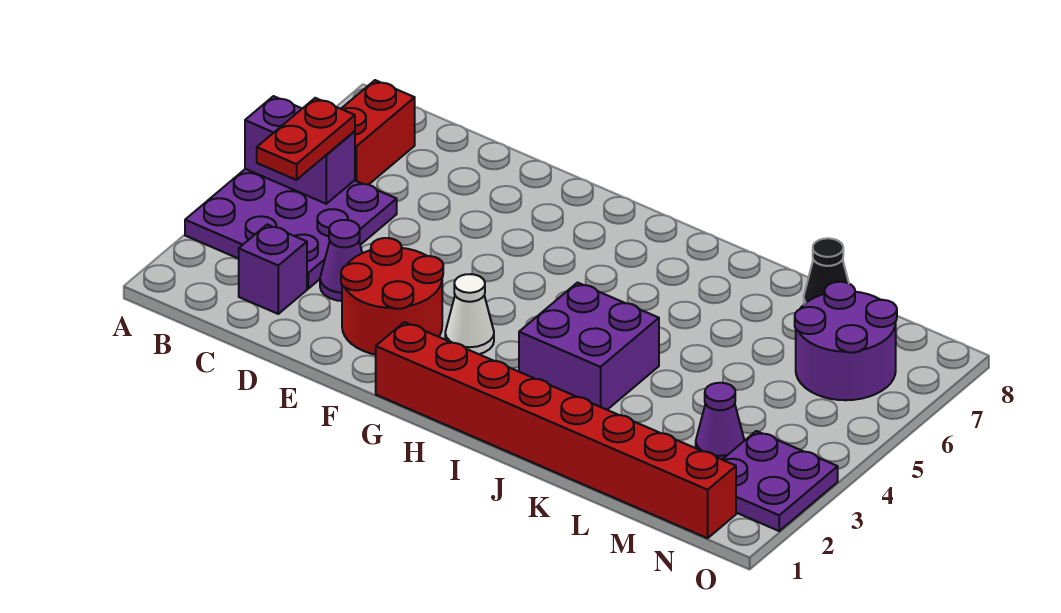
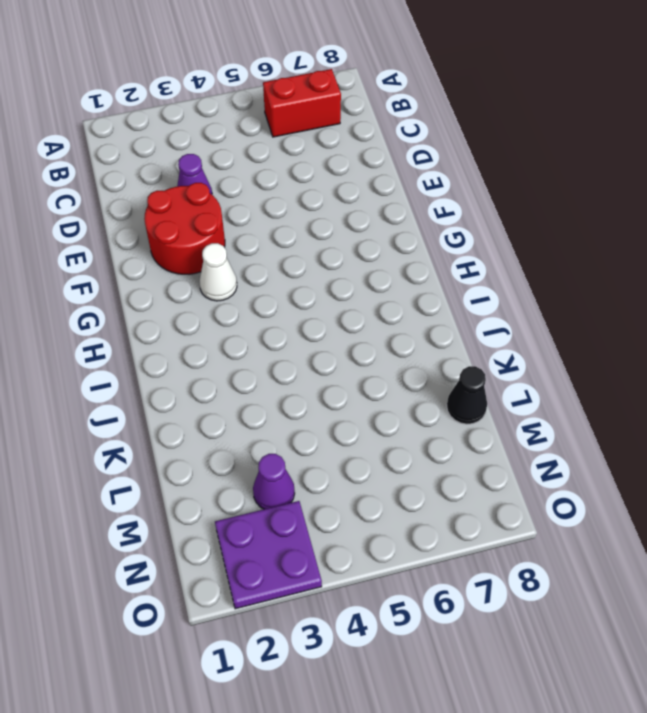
none -> purple plate A3:C5 level 1
none -> purple brick C2 level 1
none -> red brick G1:N1 level 1

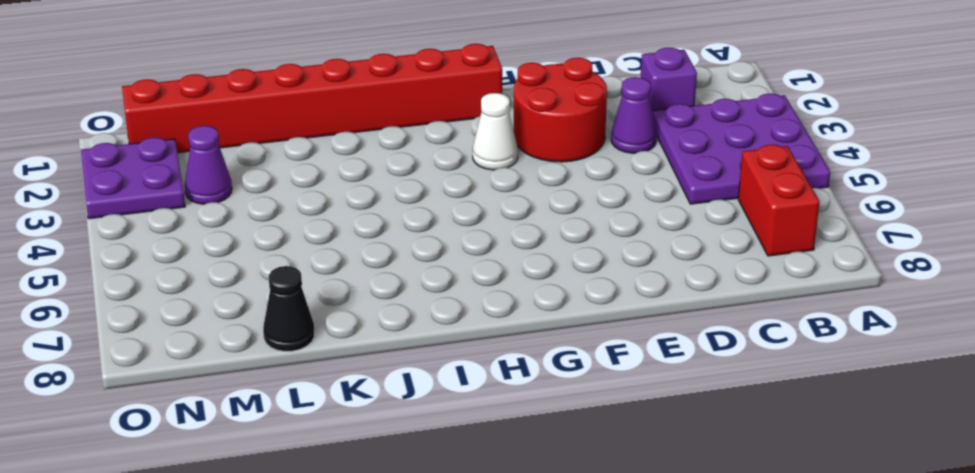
none -> purple brick I3:J4 level 1
none -> purple round brick M6:N7 level 1
none -> purple brick A5:B5 level 2

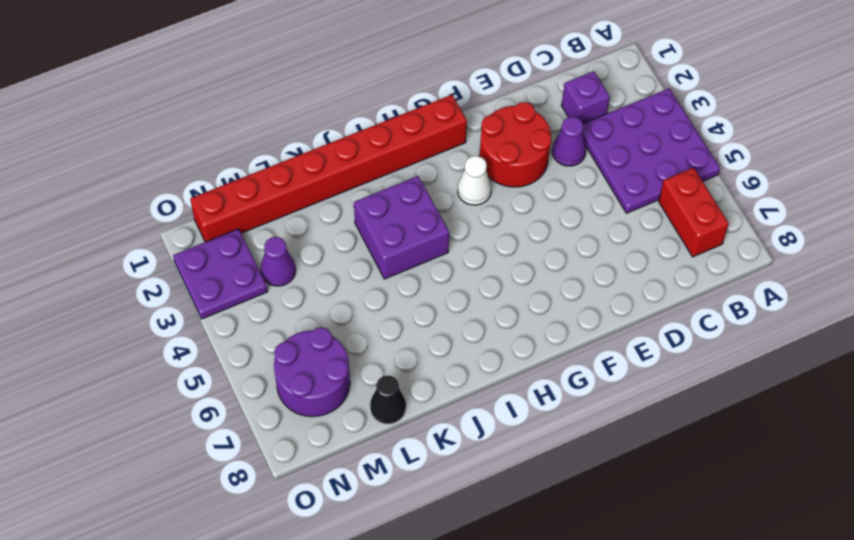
none -> purple brick A5:B5 level 2
none -> red plate B4:B5 level 3

